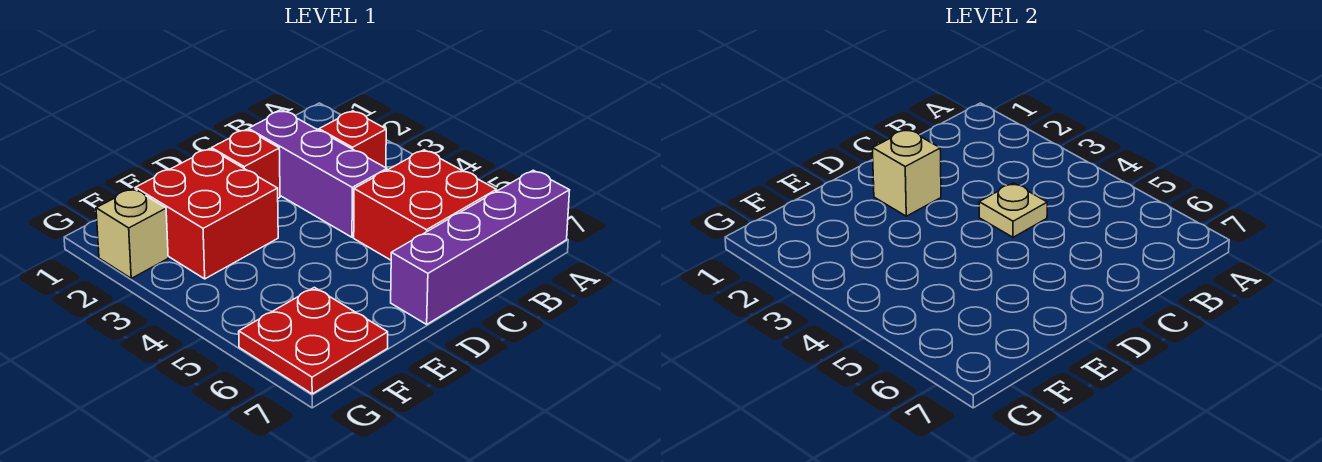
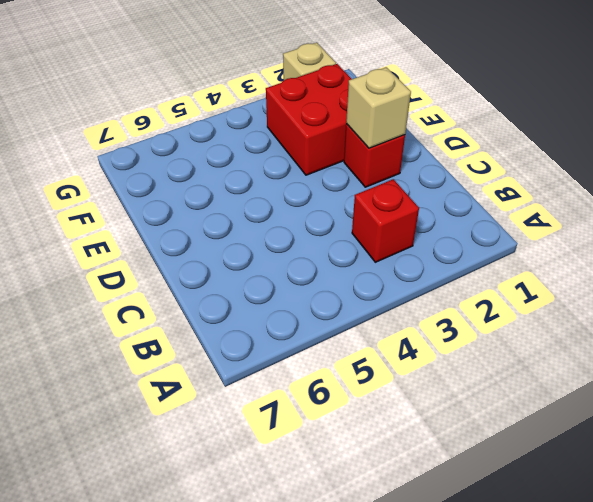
none -> purple brick A7:D7 level 1
none -> red brick B5:C6 level 1

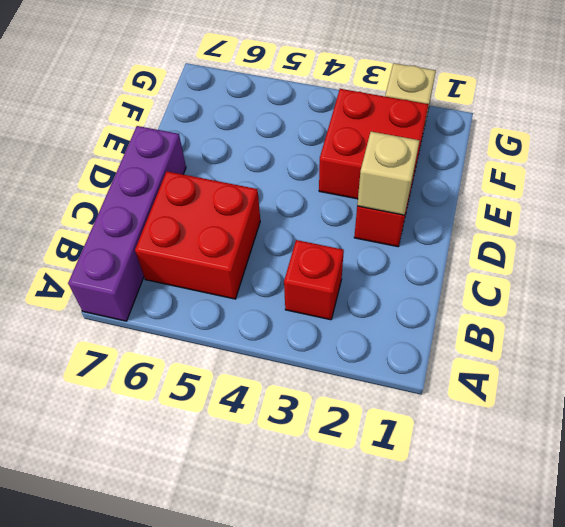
none -> purple brick C2:C4 level 1
none -> red plate F6:G7 level 1

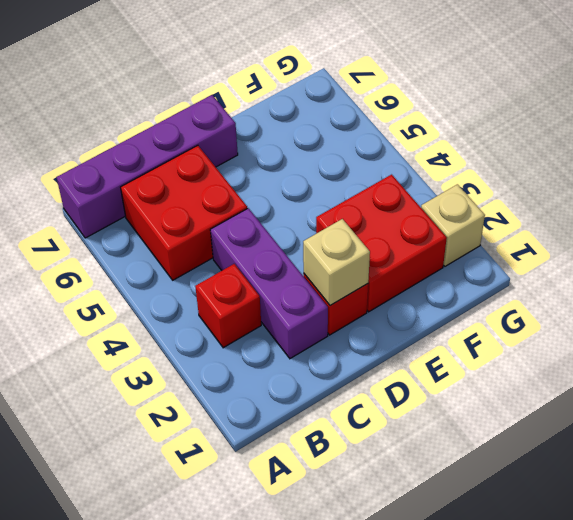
none -> red plate F6:G7 level 1
none -> tan plate C4 level 2

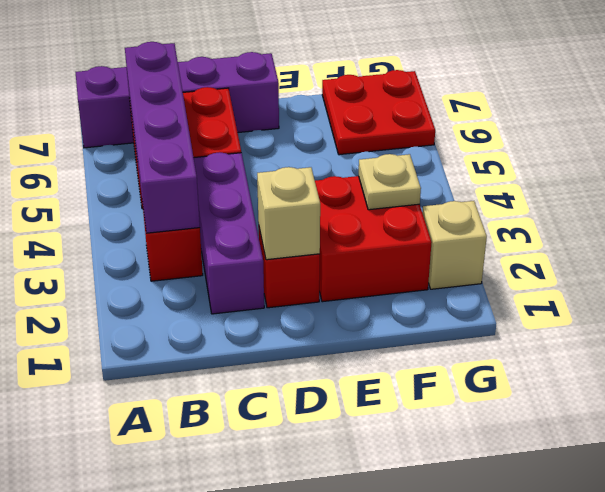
purple brick B3:B6 level 2 -> none
tan plate F3 level 2 -> tan plate C4 level 2

